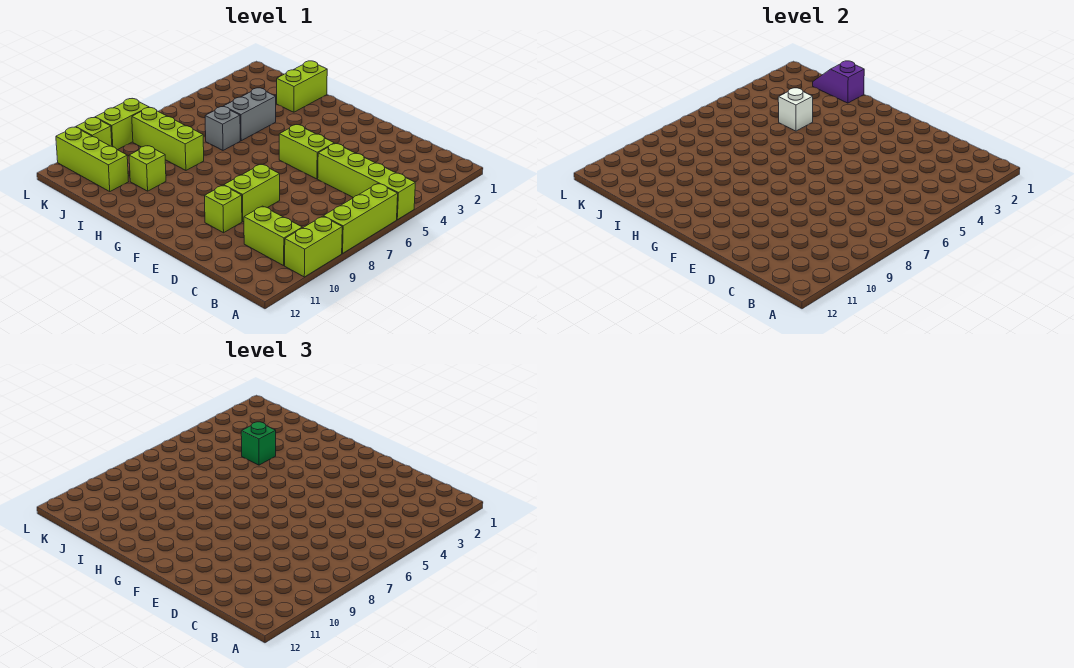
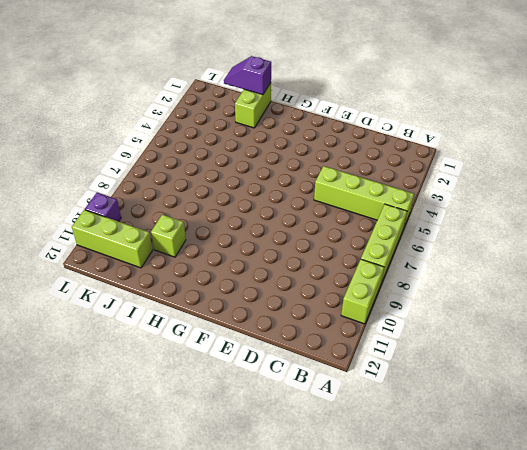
purple brick L10 level 1 -> lime brick L10 level 1
none -> lime brick B10:C10 level 1
none -> lime brick E5:F5 level 1
none -> lime brick E8:E9 level 1

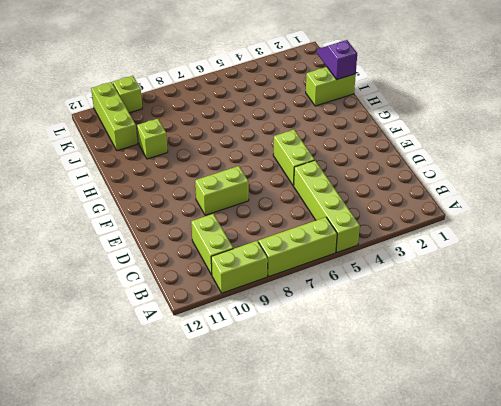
none -> lime brick E10 level 1
none -> grey brick I4:I5 level 1
none -> grey brick I6 level 1

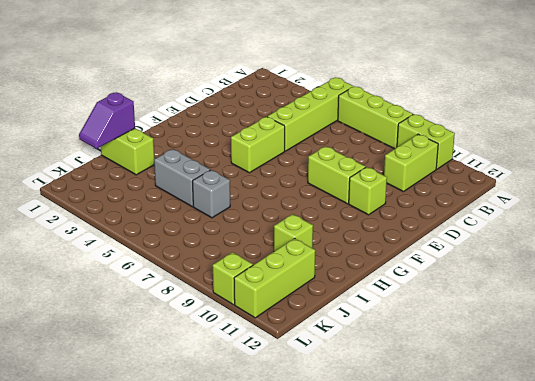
none -> lime brick I8:K8 level 1
none -> lime brick L8:L9 level 1
none -> white brick I4 level 2

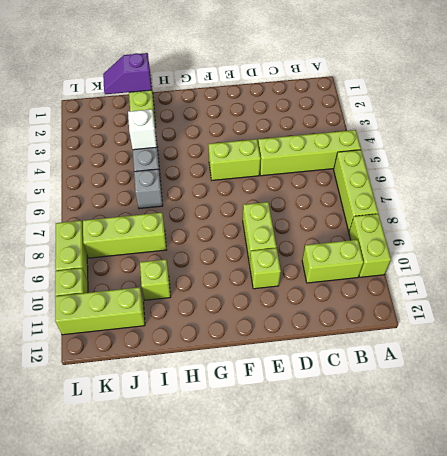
none -> green brick I4 level 3

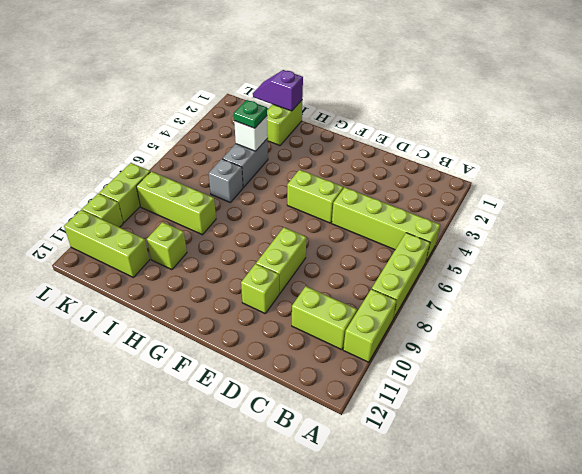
green plate I4 level 3 -> green brick I4 level 3

